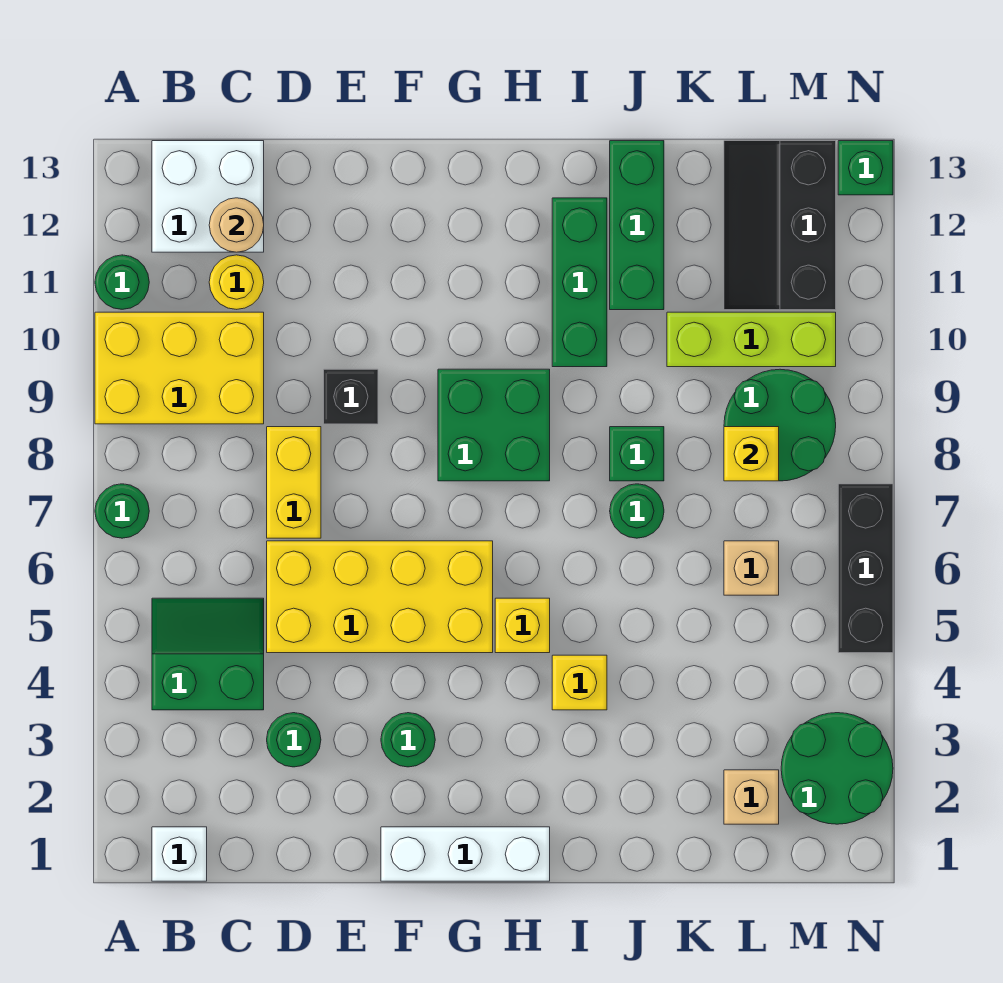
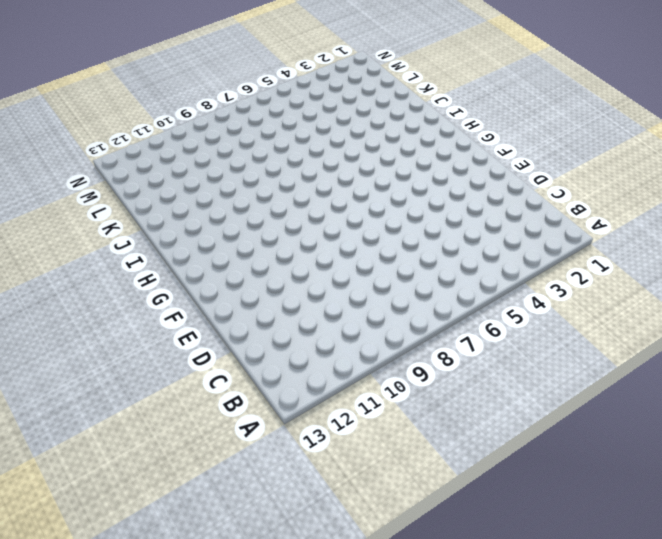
none -> green round brick A7 level 1
none -> yellow brick A9:C10 level 1
none -> green round brick A11 level 1
none -> white brick B1 level 1

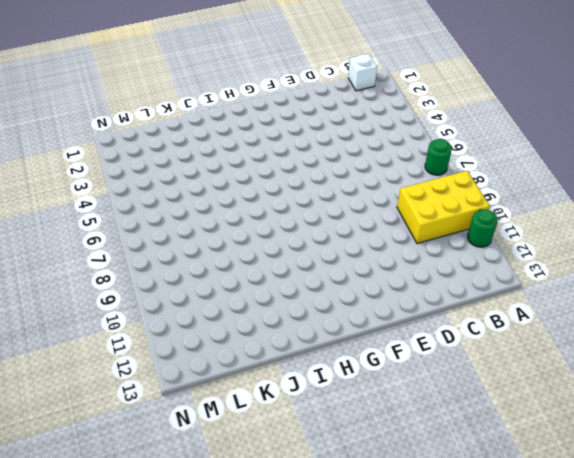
none -> green slope B4:C5 level 1 top 4
none -> white brick B12:C13 level 1
none -> yellow round brick C11 level 1
none -> green round brick D3 level 1

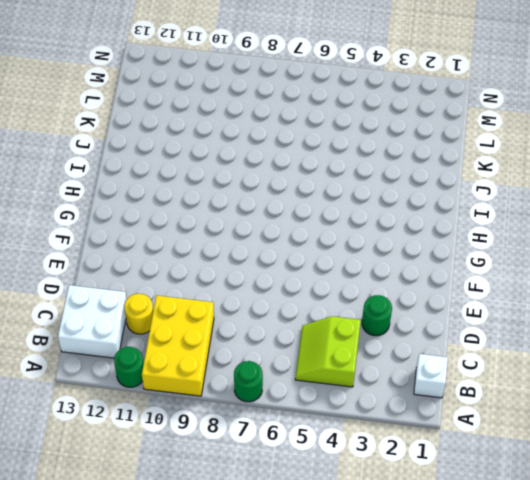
lime slope B4:C5 level 1 top 4 -> green slope B4:C5 level 1 top 4
none -> yellow brick D5:G6 level 1
none -> yellow brick D7:D8 level 1
none -> black brick E9 level 1
none -> white brick F1:H1 level 1

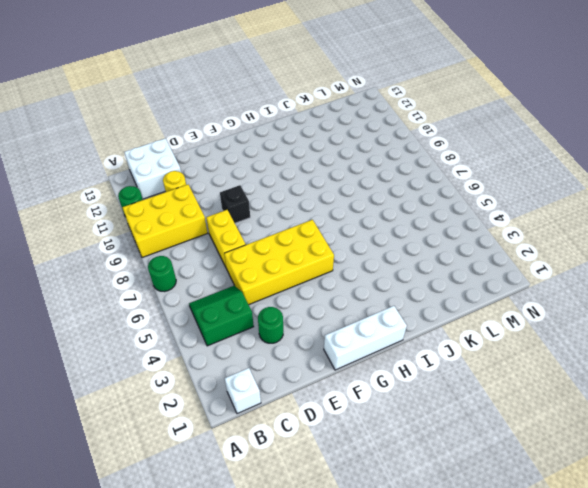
none -> green round brick F3 level 1
none -> green brick G8:H9 level 1
none -> yellow brick H5 level 1
none -> yellow brick I4 level 1

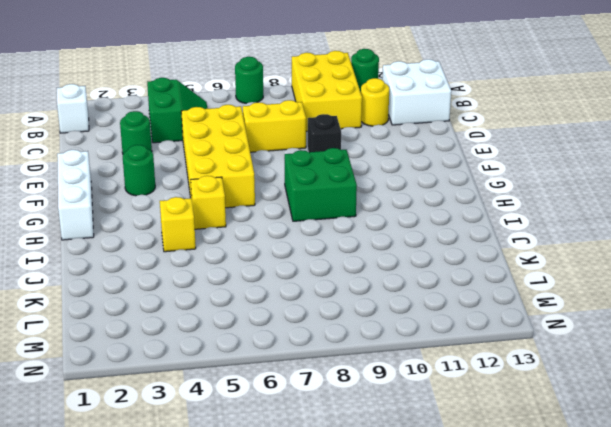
none -> green brick I10:I12 level 1
none -> green round brick J7 level 1
none -> green brick J8 level 1
none -> green brick J11:J13 level 1

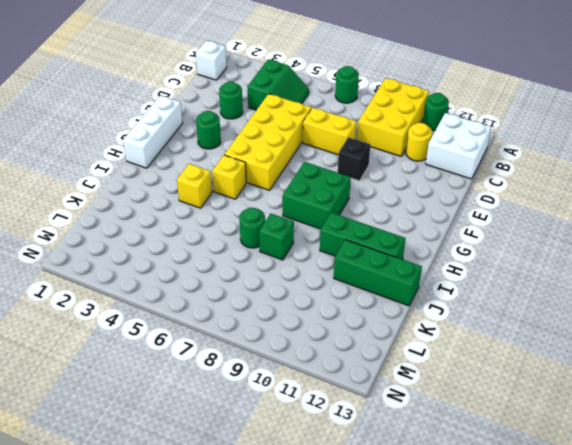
none -> lime brick K10:M10 level 1
none -> tan brick L2 level 1
none -> tan brick L6 level 1
none -> green round brick L8:M9 level 1

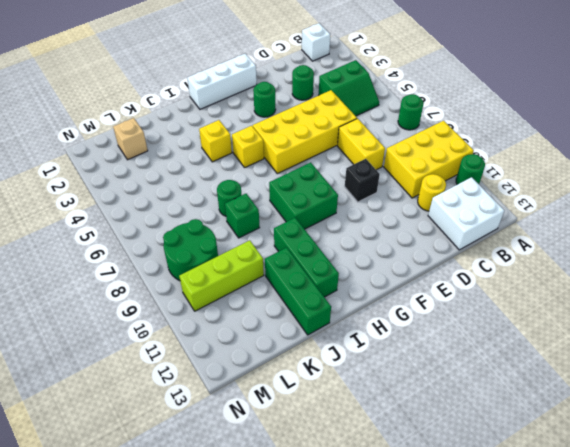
none -> tan brick L6 level 1
none -> black slope L11:M13 level 1 top M
none -> green round brick M2:N3 level 1
none -> black brick N5:N7 level 1

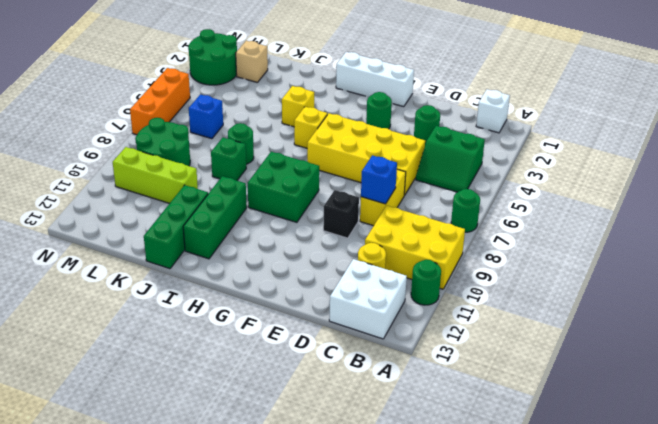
blue brick D8 level 2 -> none
blue brick L6 level 1 -> tan brick L6 level 1
orange brick N5:N7 level 1 -> black brick N5:N7 level 1
none -> black slope L11:M13 level 1 top M
none -> green brick N13 level 1
none -> tan round brick C12 level 2
none -> yellow brick L8 level 2

